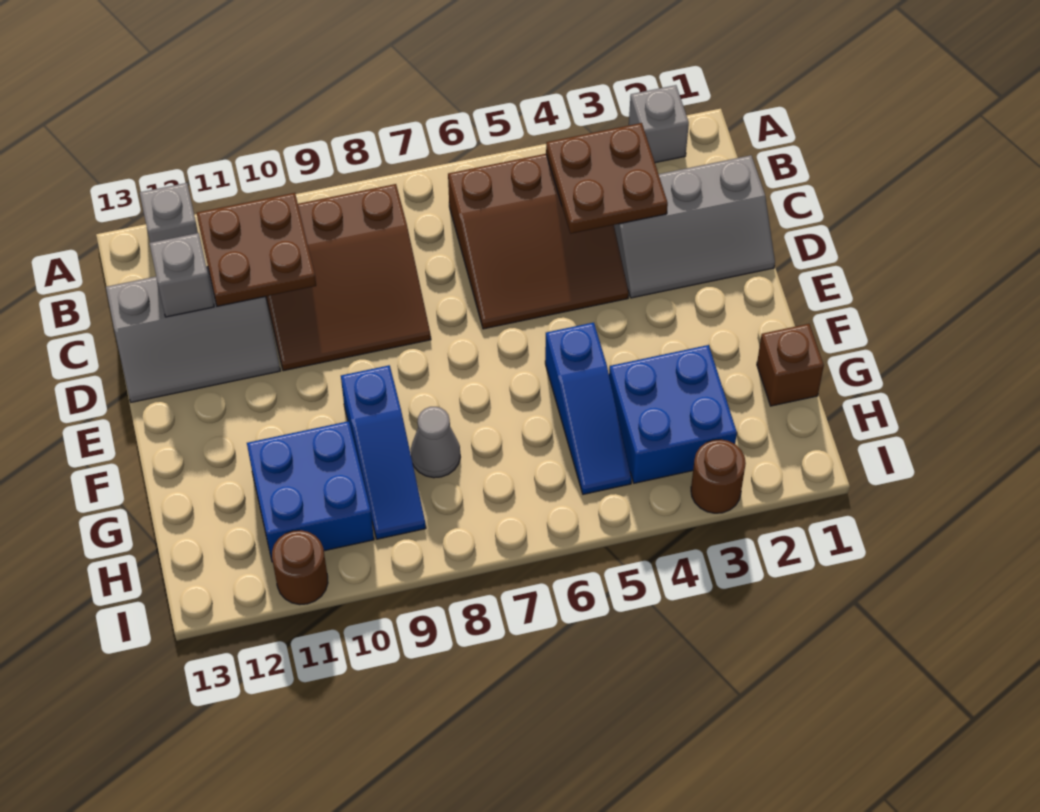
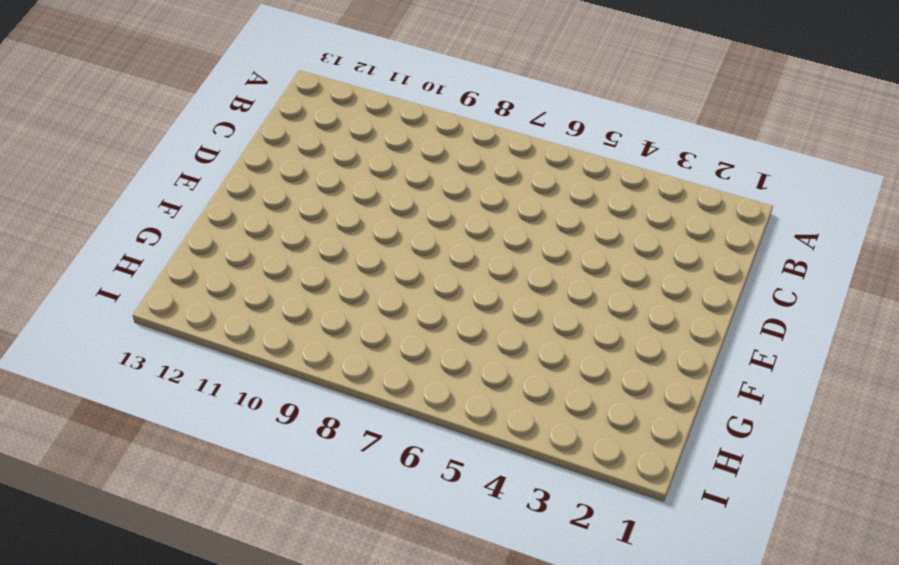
none -> grey brick A2 level 1
none -> grey brick A12 level 1
none -> brown slope B4:D6 level 1 top B

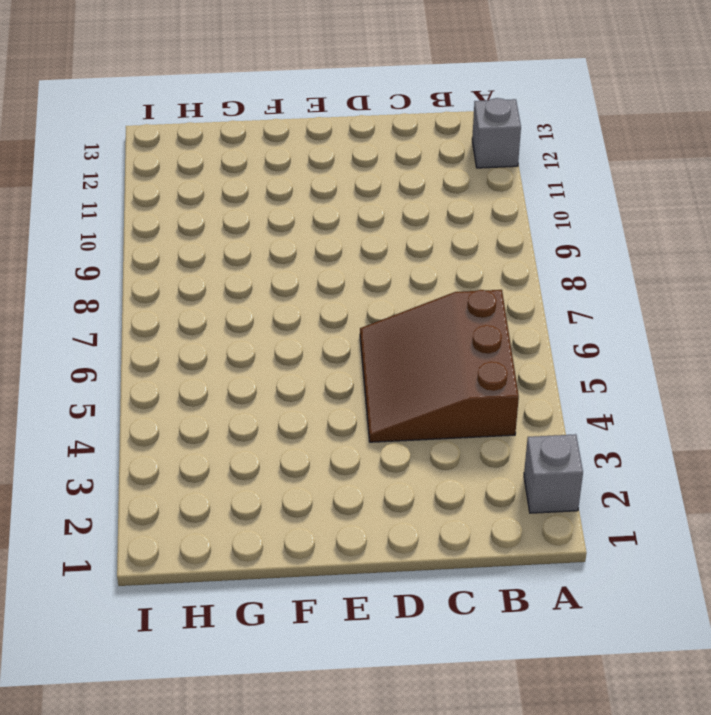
none -> brown slope B8:D10 level 1 top B
none -> grey slope C1:D3 level 1 top C
none -> grey slope C11:D13 level 1 top C

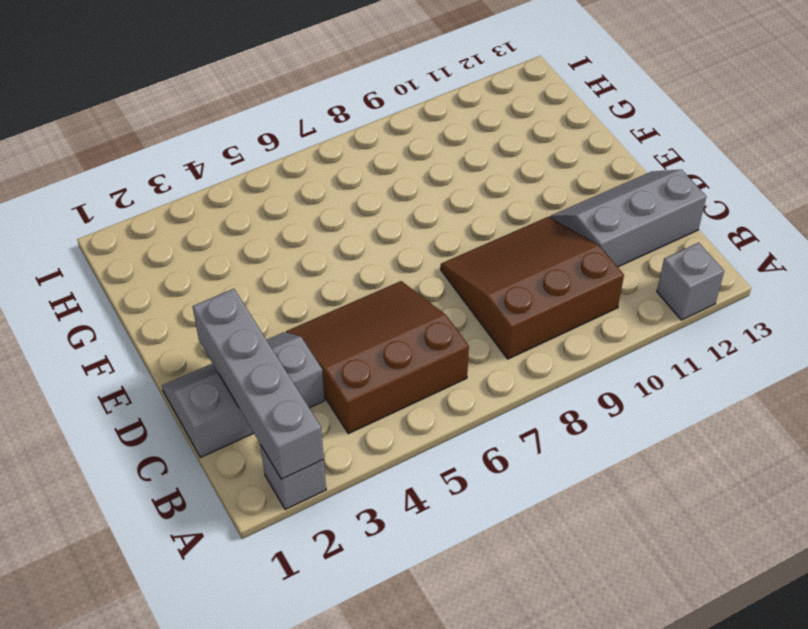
grey brick A2:D2 level 2 -> none
none -> blue slope F5:H5 level 1 top F
none -> blue slope F9:H9 level 1 top F
none -> brown brick G1 level 1

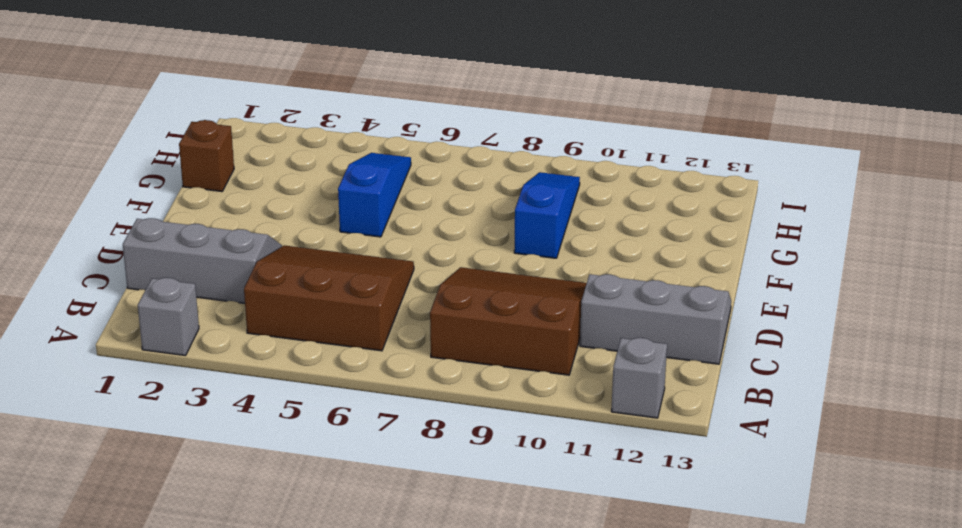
none -> blue brick G3:H4 level 1
none -> grey cone G8 level 1
none -> blue brick G10:H11 level 1

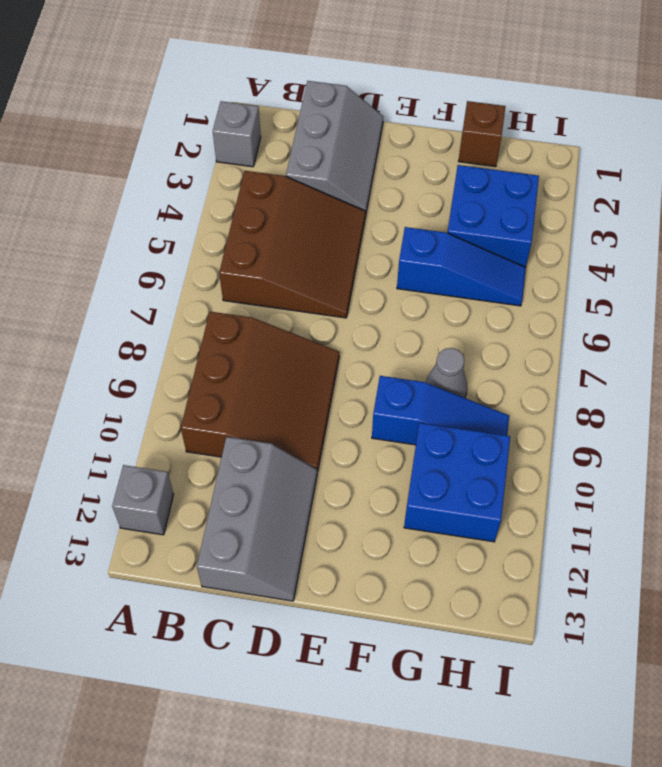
none -> brown round brick I3 level 1
none -> brown round brick I11 level 1
none -> brown plate B3:C4 level 2

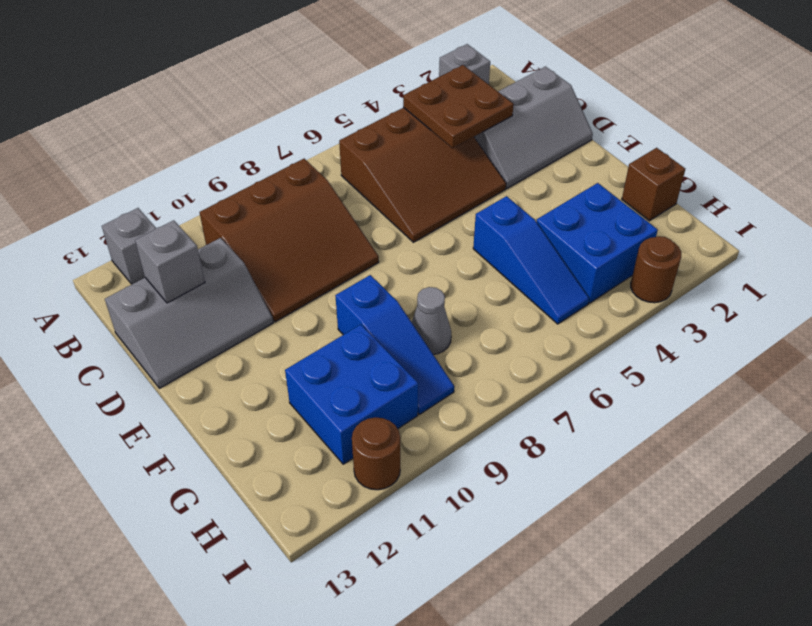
none -> brown plate B10:C11 level 2

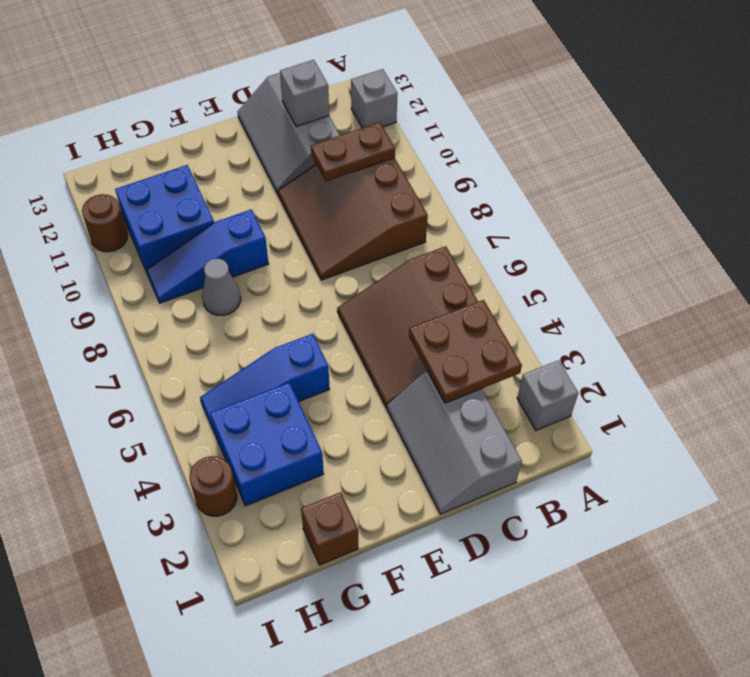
brown plate B10:C10 level 2 -> brown plate B10:C11 level 2

